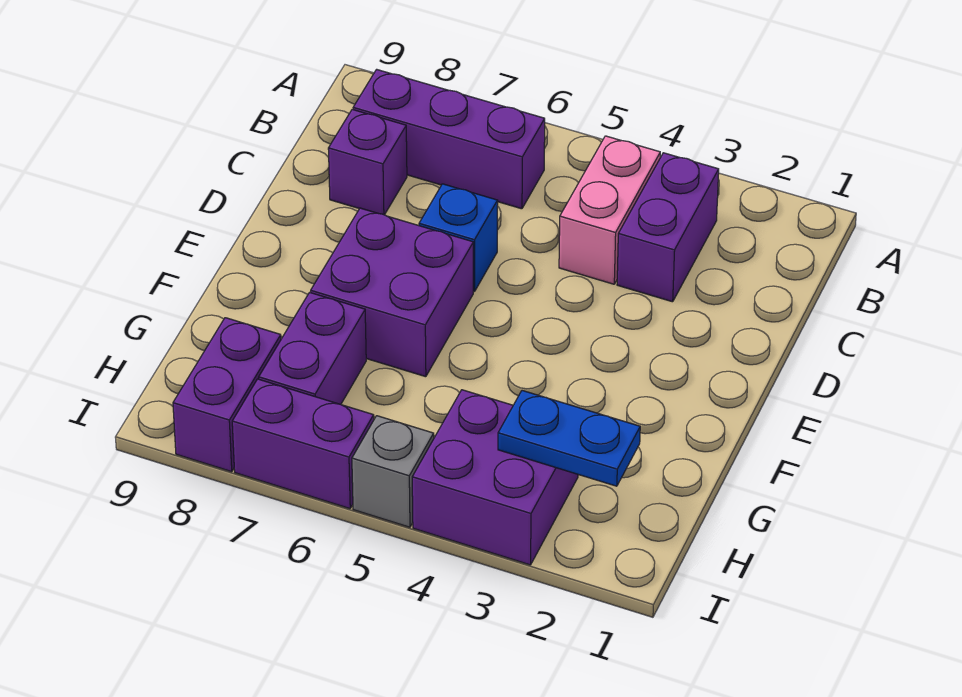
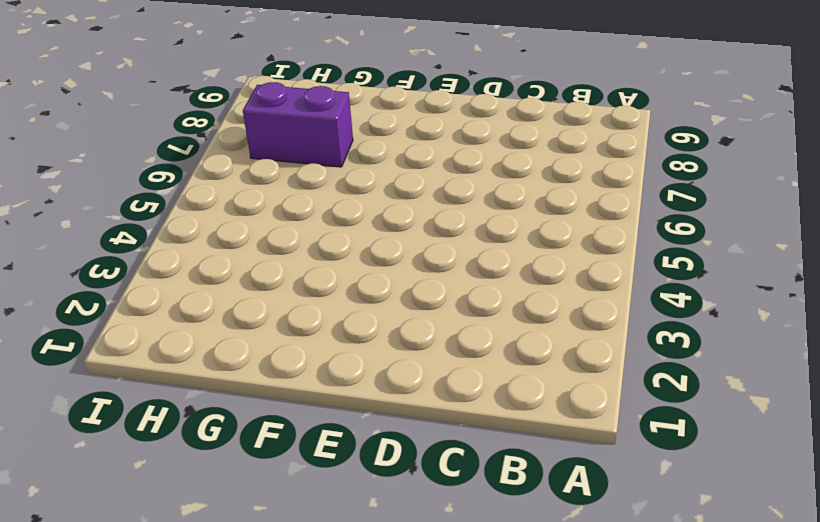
none -> purple brick B3:C3 level 1
none -> pink brick B4:C4 level 1
none -> purple brick B6:B8 level 1

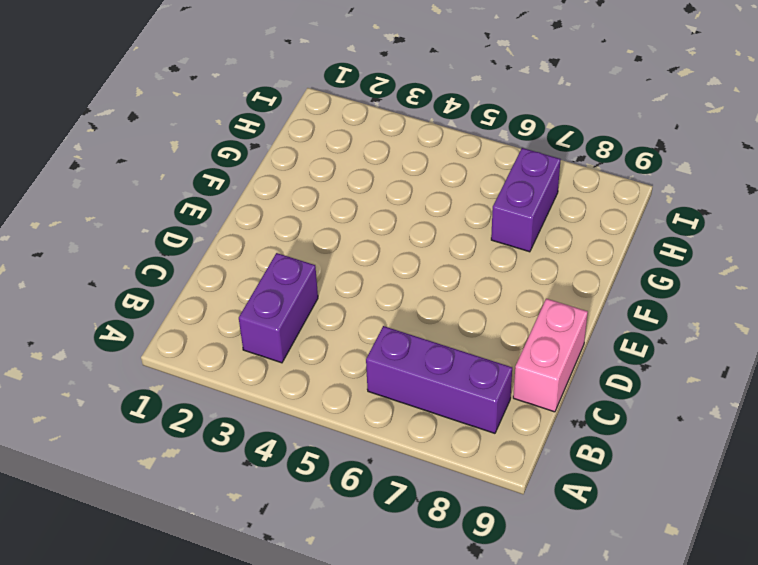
pink brick C9:D9 level 1 -> pink brick B4:C4 level 1
none -> purple brick C8 level 1
none -> blue brick D6 level 1
none -> purple brick E6:F7 level 1

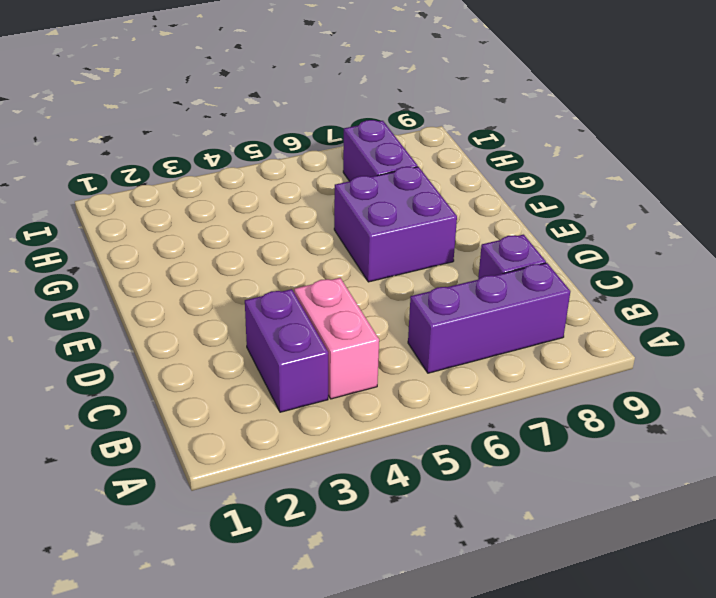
none -> blue brick D6 level 1
none -> purple brick H3:I4 level 1
none -> purple brick H8:I8 level 1

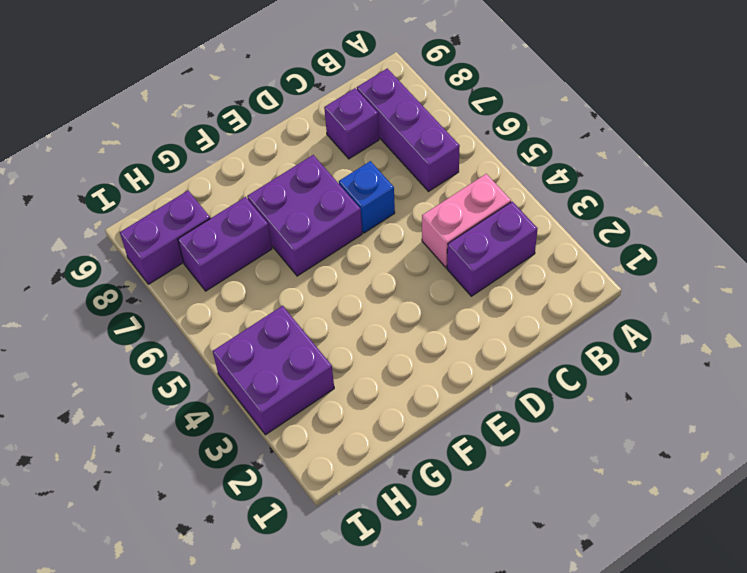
none -> grey brick I5 level 1
none -> purple brick I6:I7 level 1
none -> blue plate H2:H3 level 2

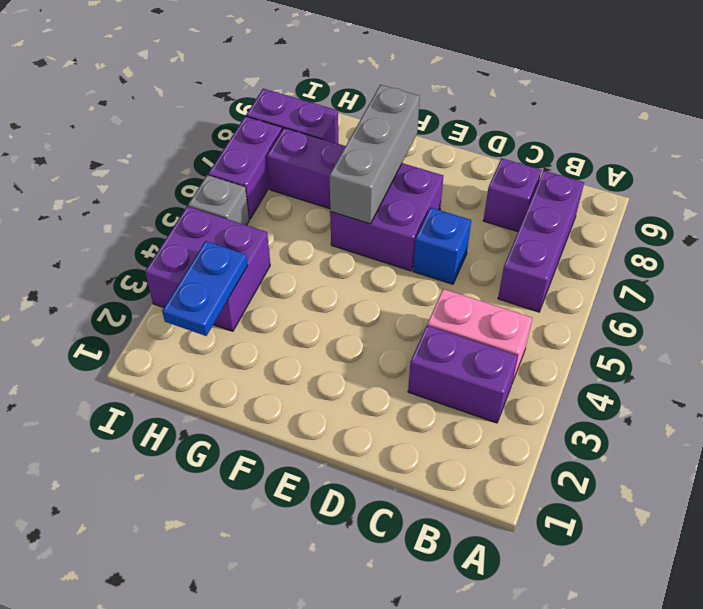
grey brick F6:F8 level 2 -> none

